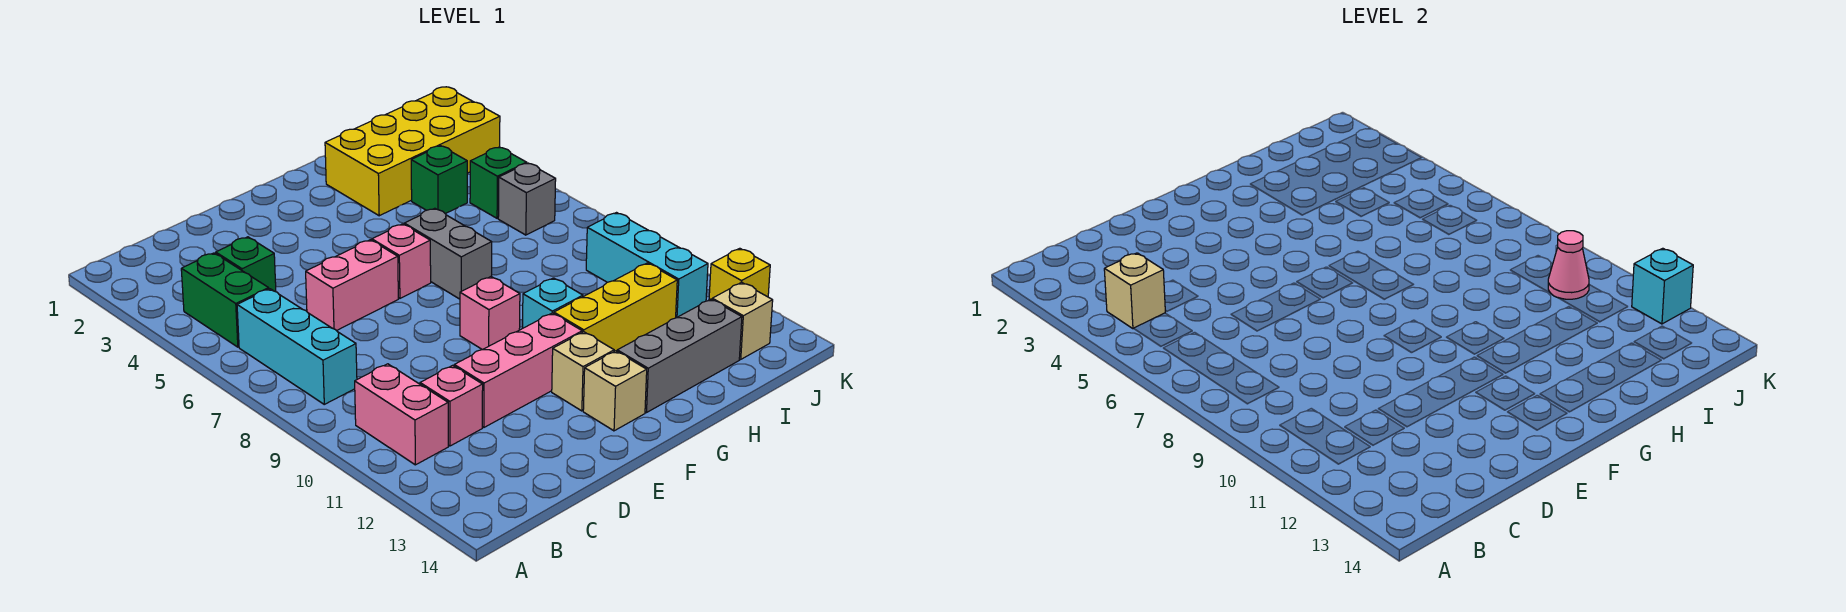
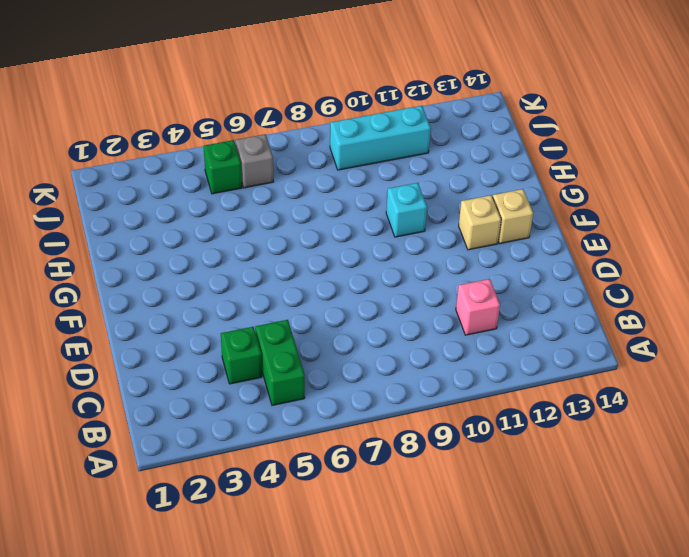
green brick B5:C5 level 1 -> green brick B4:B5 level 1
none -> cyan brick B6:B8 level 1
none -> pink brick B10:B11 level 1
none -> pink brick D6:E6 level 1

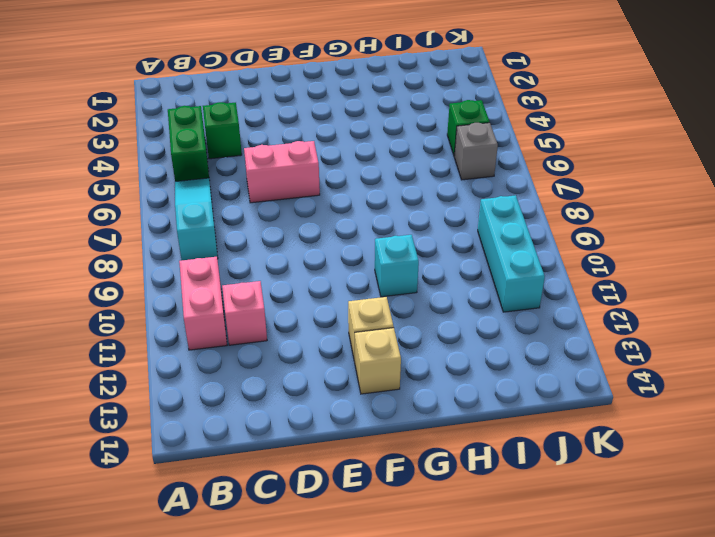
cyan slope B6:B8 level 1 top 8 -> cyan brick B6:B8 level 1
none -> pink brick D11:F11 level 1
none -> pink brick F6 level 1
none -> pink brick F9 level 1

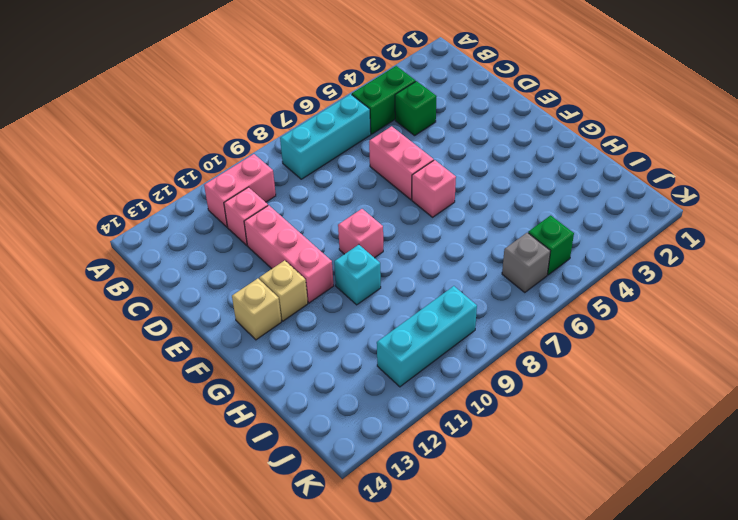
none -> grey brick G6:G7 level 1
none -> yellow brick G11:I11 level 1
none -> grey brick G13:I13 level 1

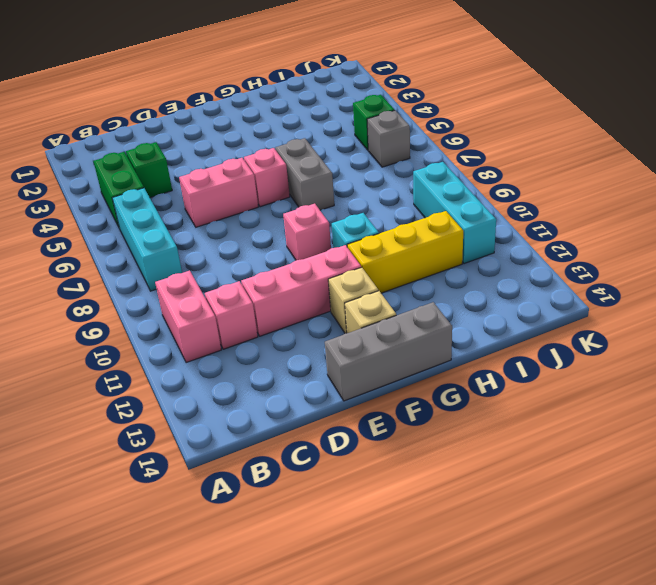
grey brick E14:G14 level 1 -> grey brick G13:I13 level 1
none -> yellow brick H2:K3 level 1
none -> green brick I4 level 1
none -> tan brick J13 level 1

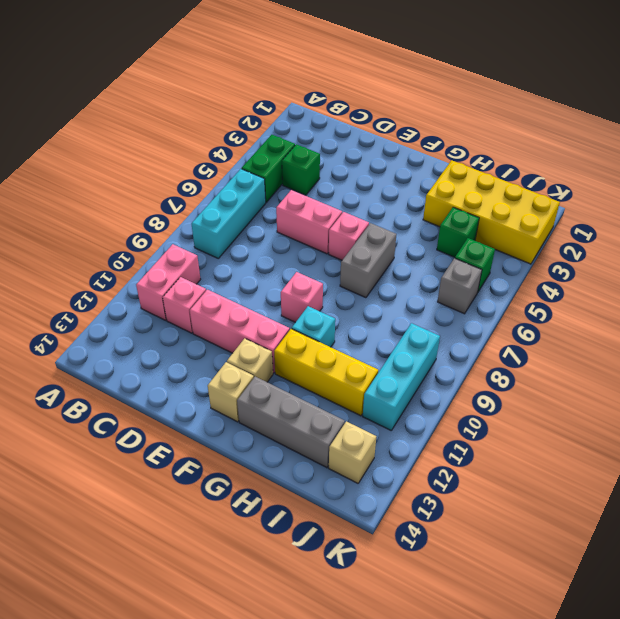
none -> yellow brick K12 level 1
none -> tan brick B4 level 2
none -> pink cone J10 level 2

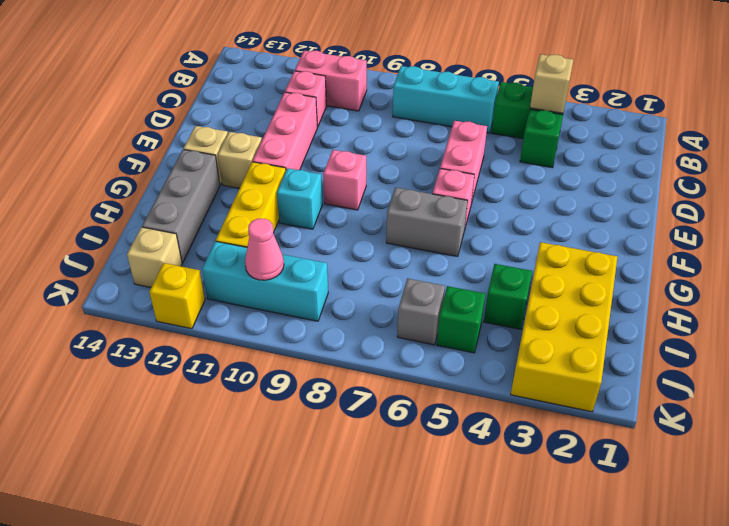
none -> cyan brick K12 level 2

